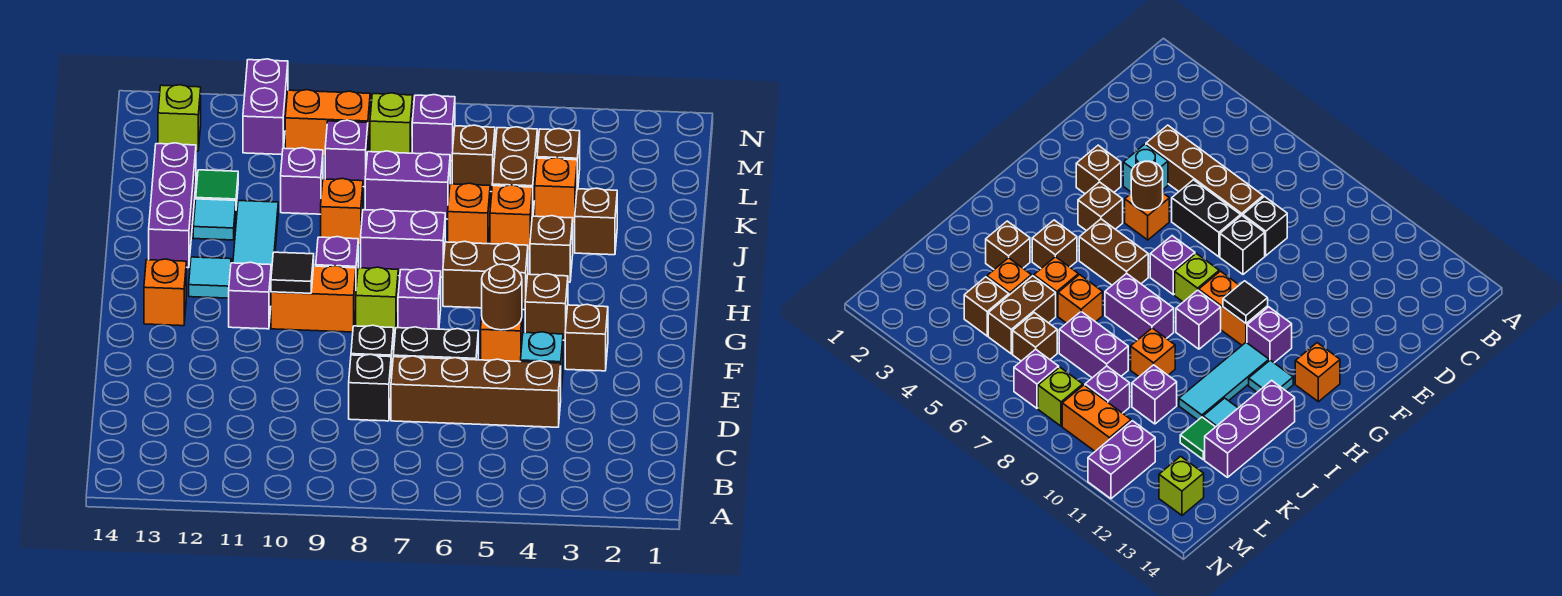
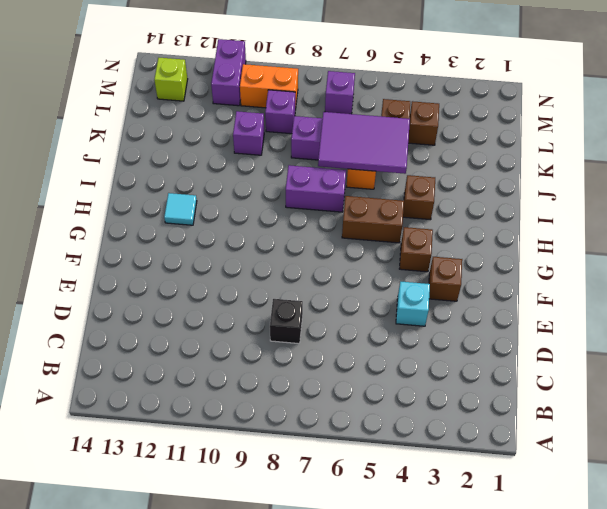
purple tile J5:K7 level 2 -> none
none -> brown brick D4:D7 level 1
none -> black brick E6:E7 level 1
none -> black brick E8 level 1
none -> orange brick F5 level 1

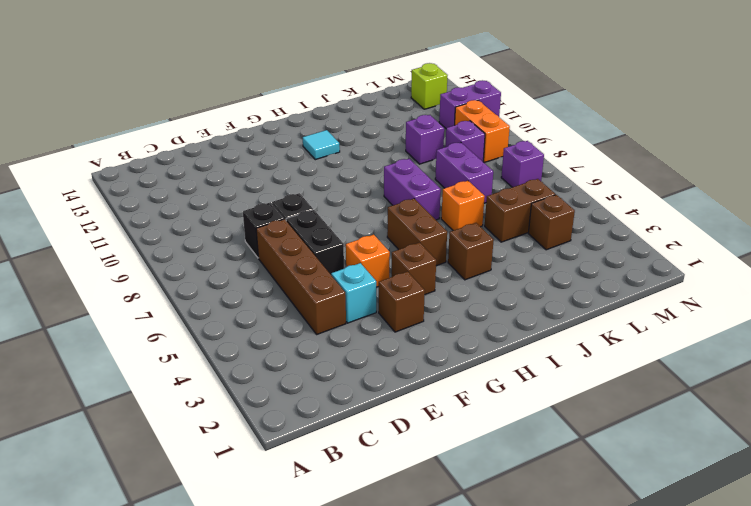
none -> purple brick G7 level 1
none -> lime brick G8 level 1
none -> orange brick G9:G10 level 1
none -> purple brick G11 level 1

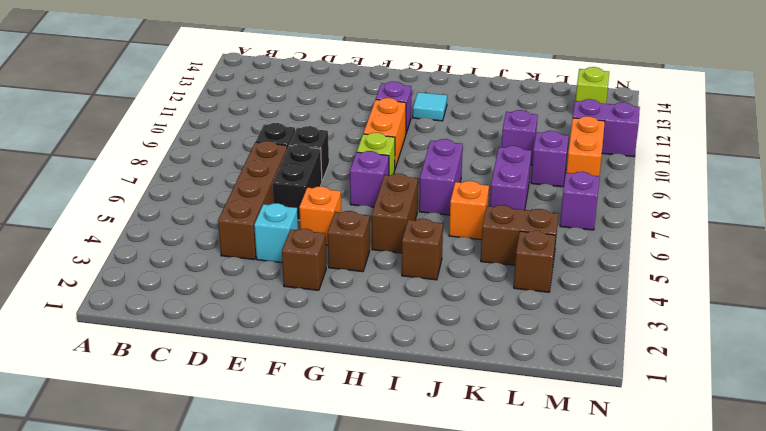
none -> orange brick G13 level 1
none -> purple brick H9 level 1
none -> cyan tile H11:J11 level 1
none -> purple brick I13:K13 level 1

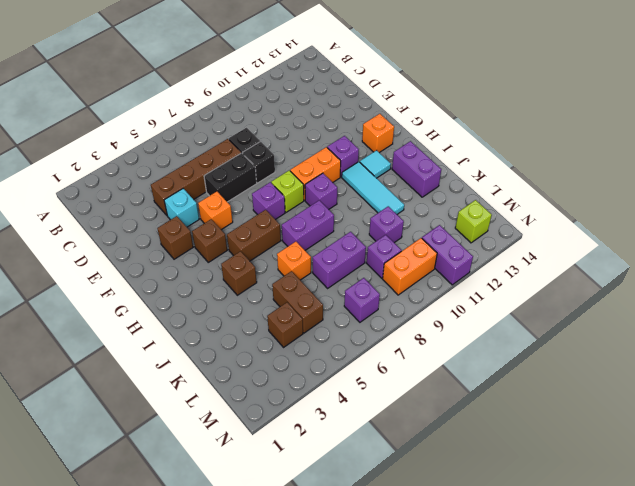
purple brick I13:J13 level 1 -> purple brick I13:K13 level 1
none -> brown brick J3 level 1
none -> orange brick J5 level 1
none -> orange brick J9 level 1
none -> cyan tile J12 level 1

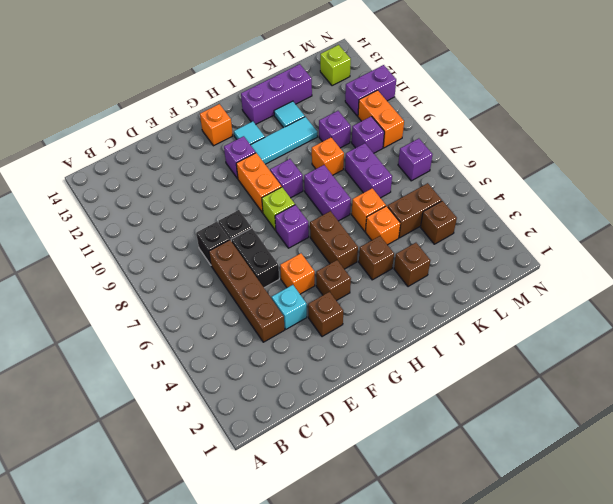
none -> orange brick K4 level 1
none -> green tile K12 level 1
none -> brown brick L6 level 1
none -> lime brick M8 level 1

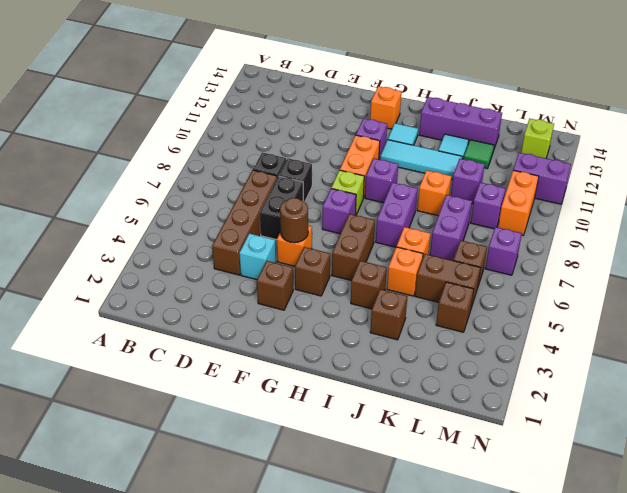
none -> orange brick K4 level 1
none -> lime brick M8 level 1
none -> black tile G10 level 2

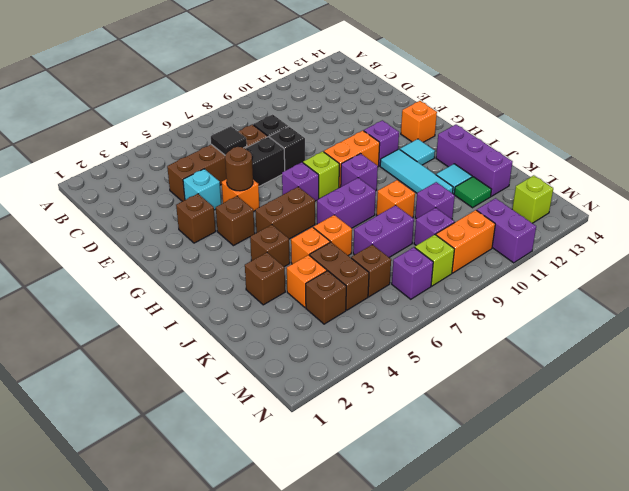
black tile D6 level 2 -> black tile G10 level 2

